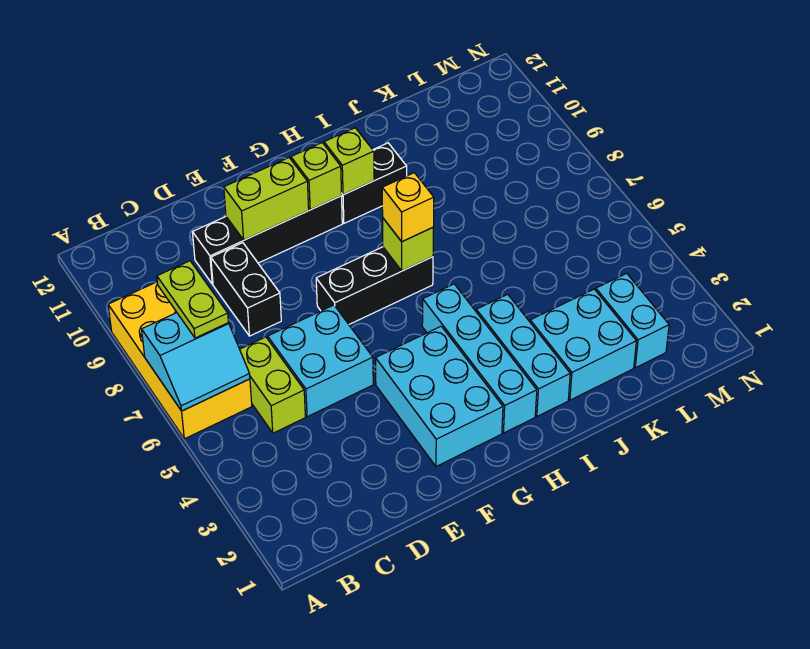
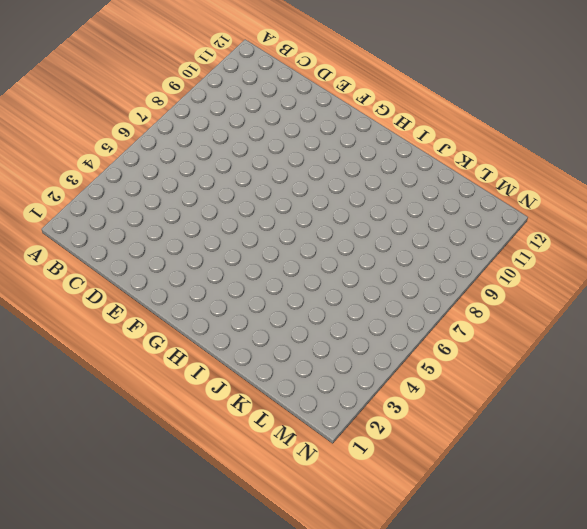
none -> yellow brick A6:B9 level 1
none -> lime brick C5:C6 level 1
none -> cyan brick D5:E6 level 1

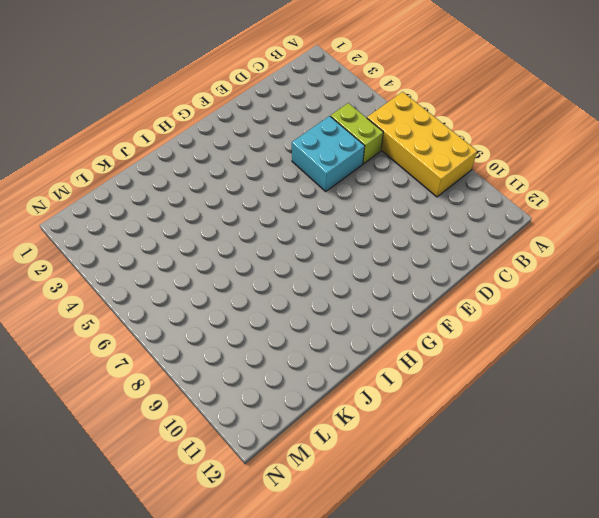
none -> black brick D8:D9 level 1
none -> black brick D10:G10 level 1
none -> cyan brick F2:G4 level 1

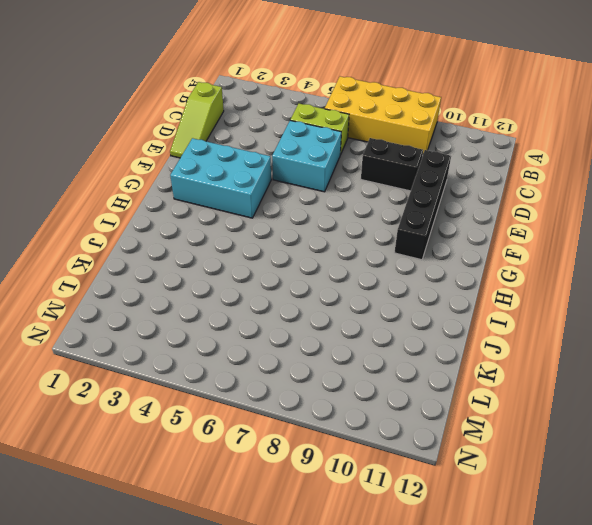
lime slope C1:E1 level 1 top C -> none
none -> black brick F7:H7 level 1
none -> cyan brick H2:H5 level 1
none -> black brick H10:I10 level 1

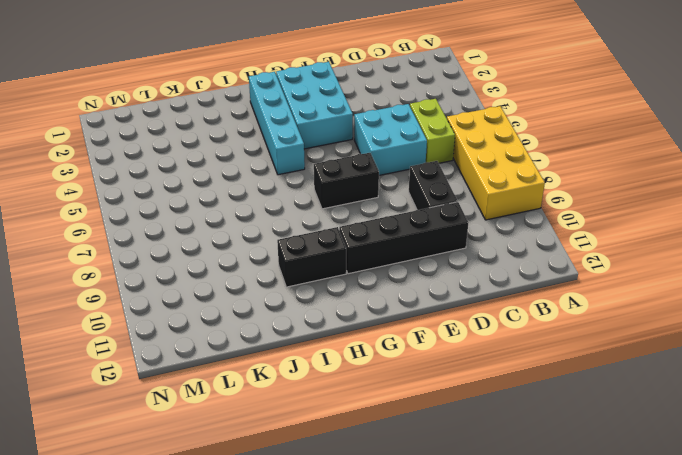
black brick F7:G7 level 1 -> black brick F7:H7 level 1
none -> cyan brick I2:I4 level 1
none -> cyan brick J2:K3 level 1
none -> cyan brick L2:L3 level 1

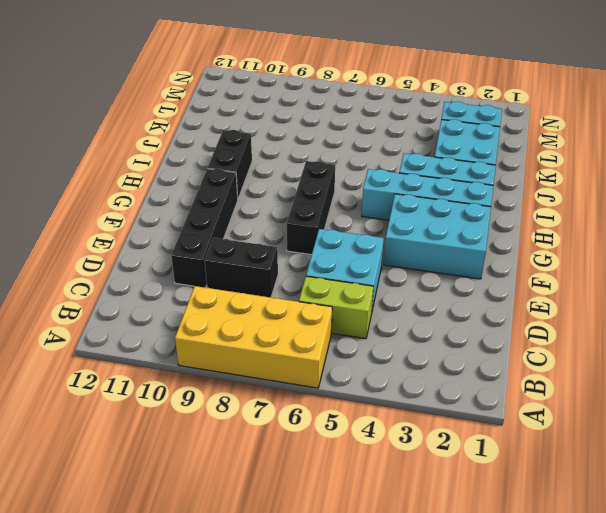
none -> cyan slope A6:B7 level 2 top 7
none -> lime brick E10:F10 level 2
none -> lime brick G10 level 2

